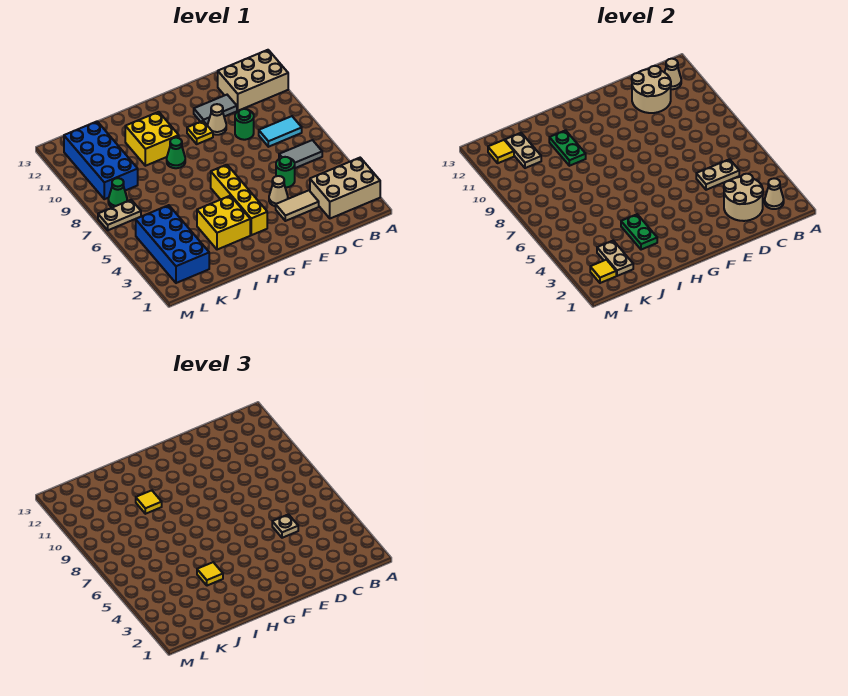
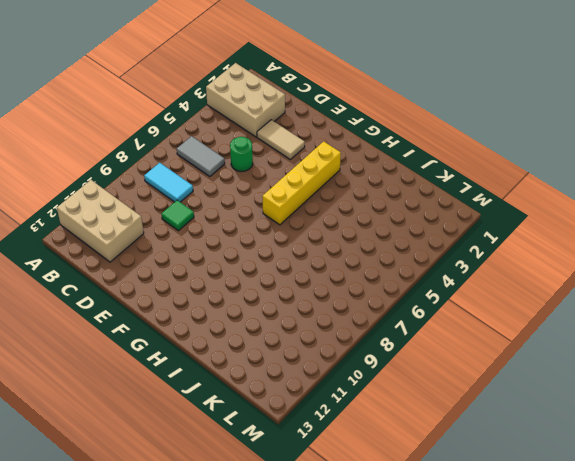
green tile D9 level 1 -> green round brick D9 level 1
none -> grey tile D11:E11 level 1
none -> tan cone E4 level 1
none -> tan cone E10 level 1
none -> yellow plate F10 level 1

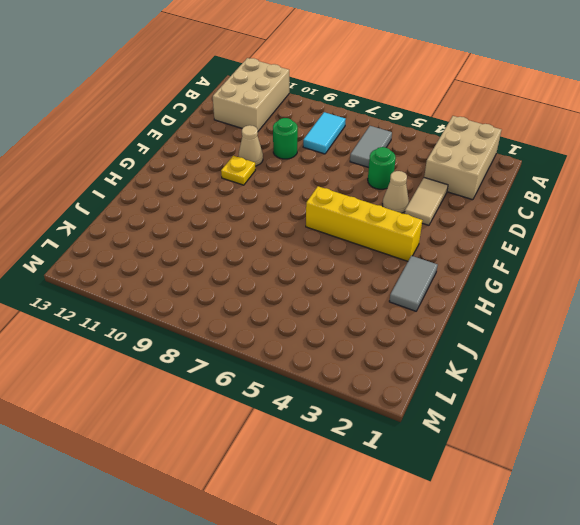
grey tile H2:I2 level 1 -> grey tile D11:E11 level 1
none -> yellow brick H3:I4 level 1
none -> green cone H9 level 1
none -> yellow brick H10:I11 level 1
none -> blue brick K2:L5 level 1

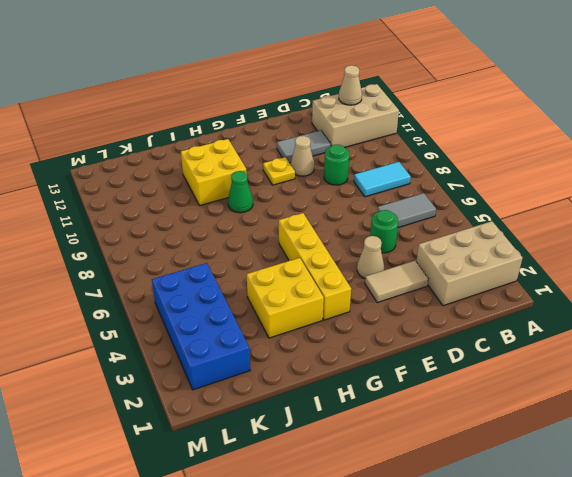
none -> blue brick K9:L12 level 1
none -> tan plate L7:M7 level 1
none -> green cone L8 level 1
none -> tan cone B2 level 2

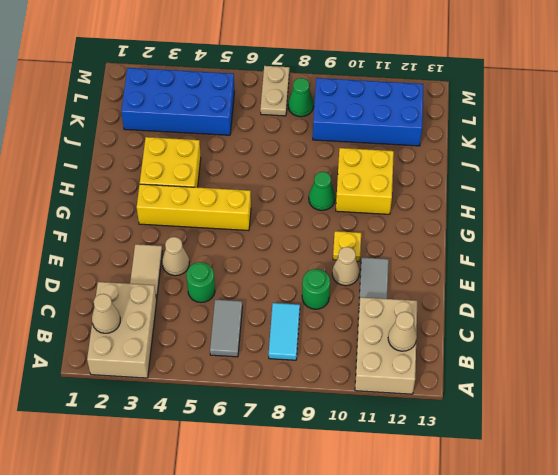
none -> tan round brick C2:D3 level 2
none -> tan plate C5:D5 level 2
none -> tan round brick C11:D12 level 2
none -> green plate I3:I4 level 2

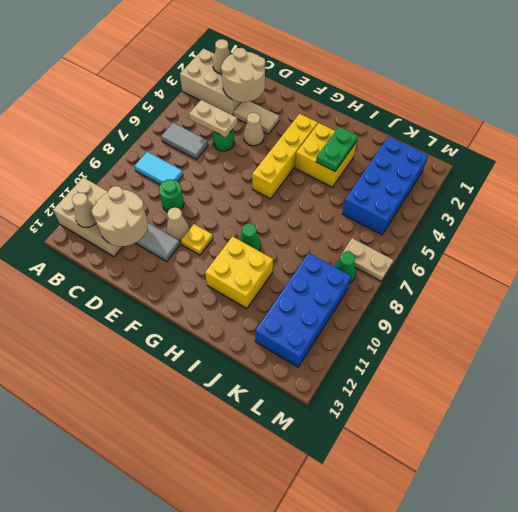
none -> green plate I10:I11 level 2
none -> tan plate K2:K3 level 2
none -> tan plate K11:K12 level 2
none -> yellow tile L2 level 2

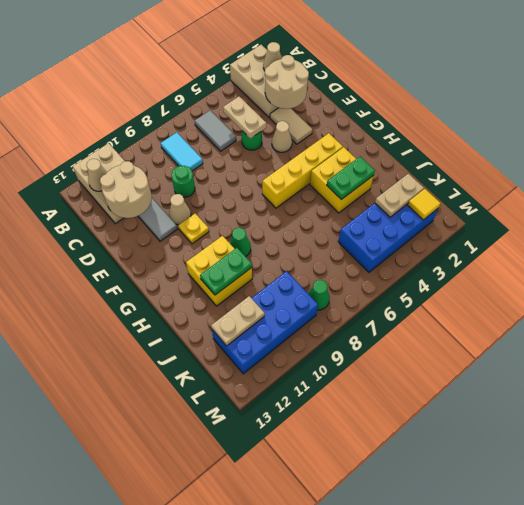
none -> tan plate L7:M7 level 1
none -> yellow tile L12 level 2
none -> tan plate D5 level 3
none -> yellow tile I4 level 3

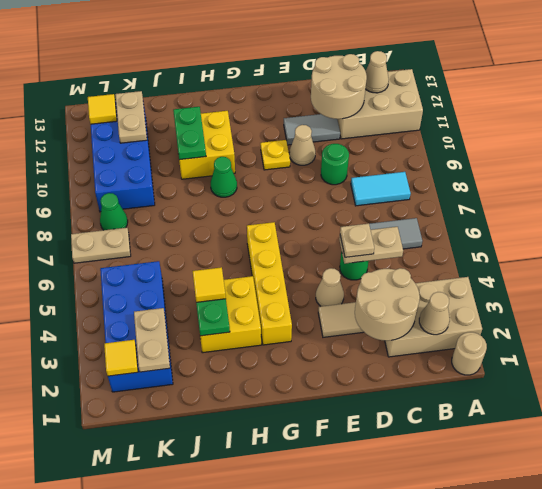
tan round brick A1 level 1 -> none
none -> yellow tile I10 level 3

